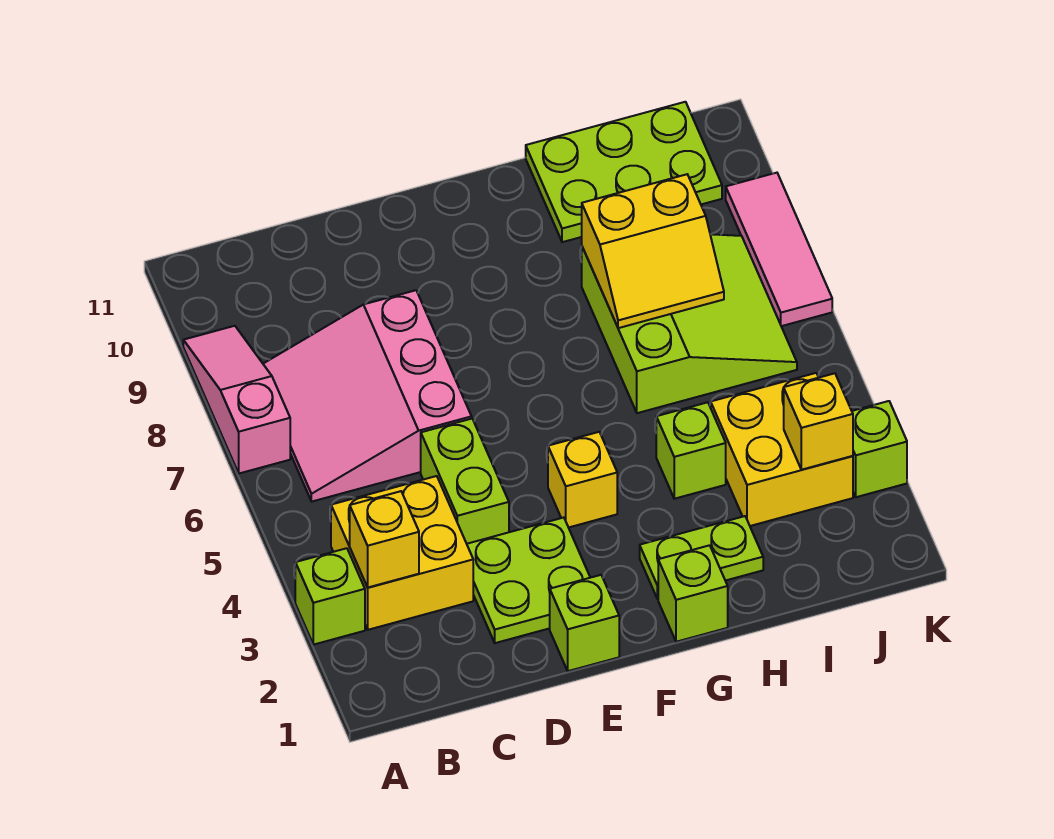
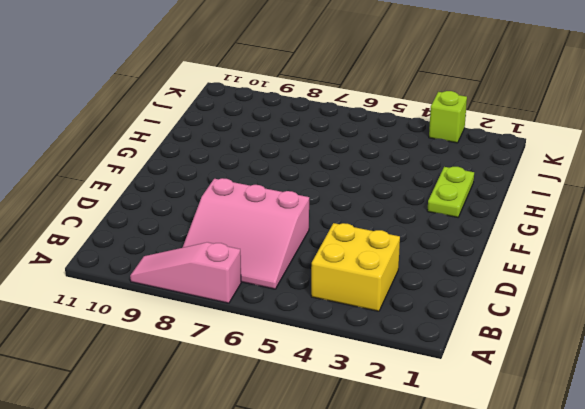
none -> lime brick A3 level 1
none -> lime plate D2:E3 level 1
none -> lime brick D4:D5 level 1

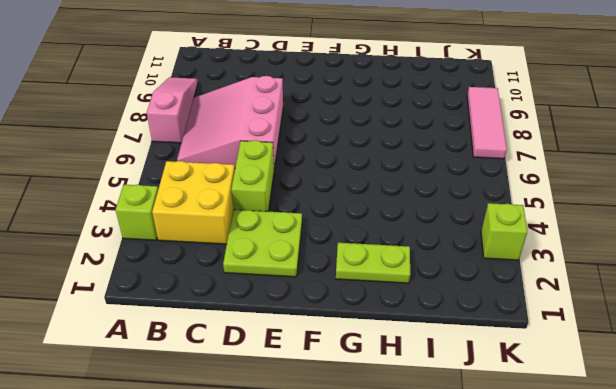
none -> lime brick E1 level 1
none -> yellow brick F4 level 1
none -> lime brick G1 level 1

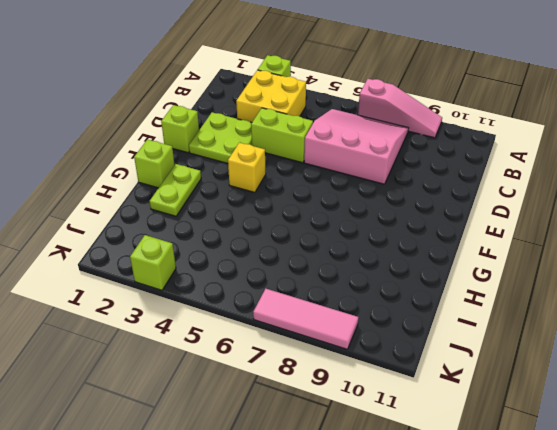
none -> lime brick H4 level 1
none -> lime slope H6:J8 level 1 top H
none -> lime plate H10:J11 level 1

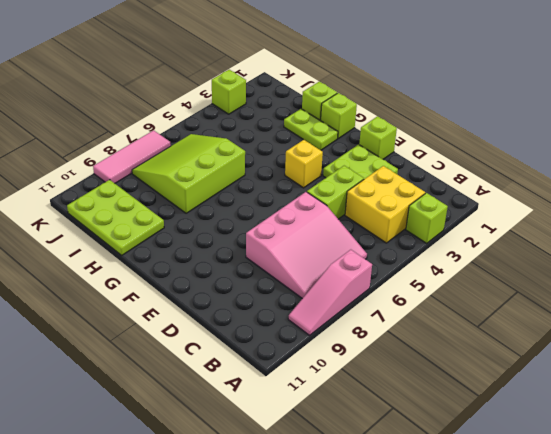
lime brick H1 level 1 -> lime brick H4 level 1
none -> yellow brick I3:J4 level 1
none -> yellow brick B3 level 2
none -> yellow slope H7:I8 level 2 top 8

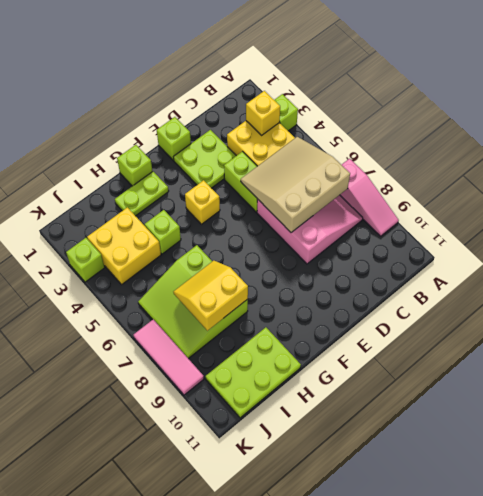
tan slope B5:D7 level 2 top 7 -> none
none -> yellow brick J3 level 2

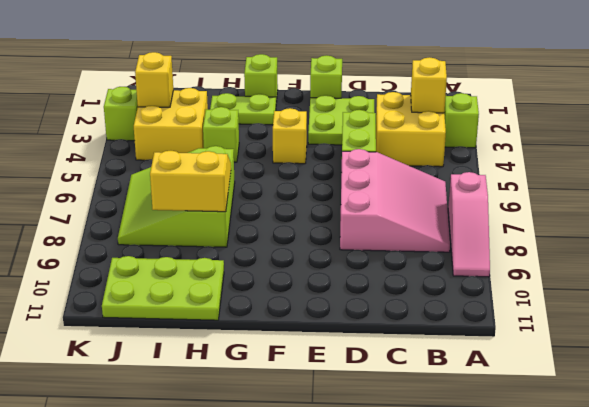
none -> pink tile K7:K9 level 1

